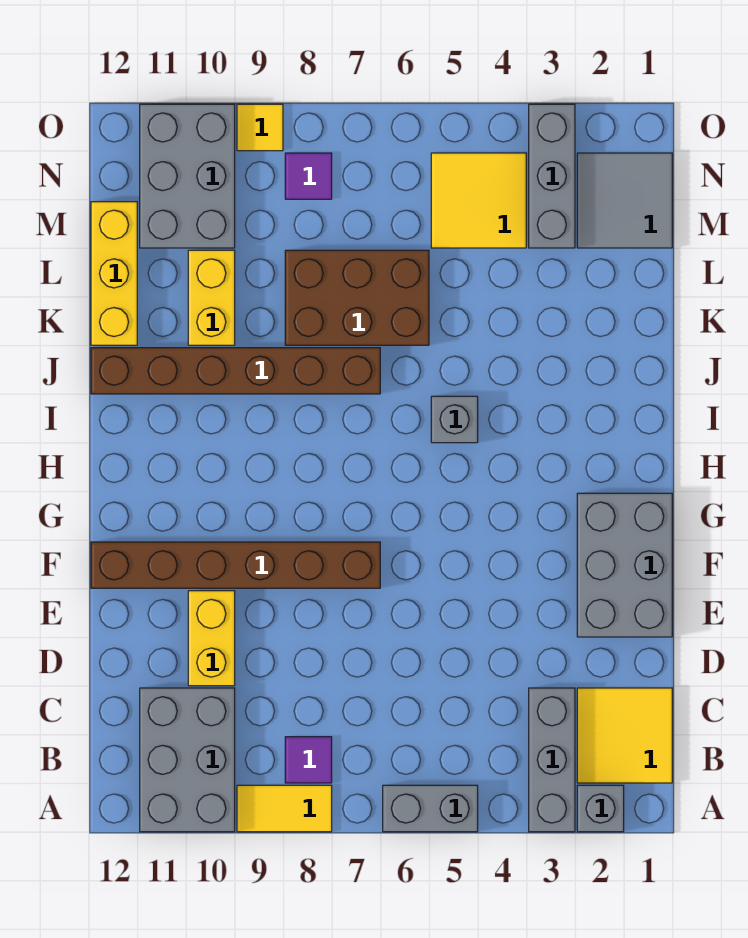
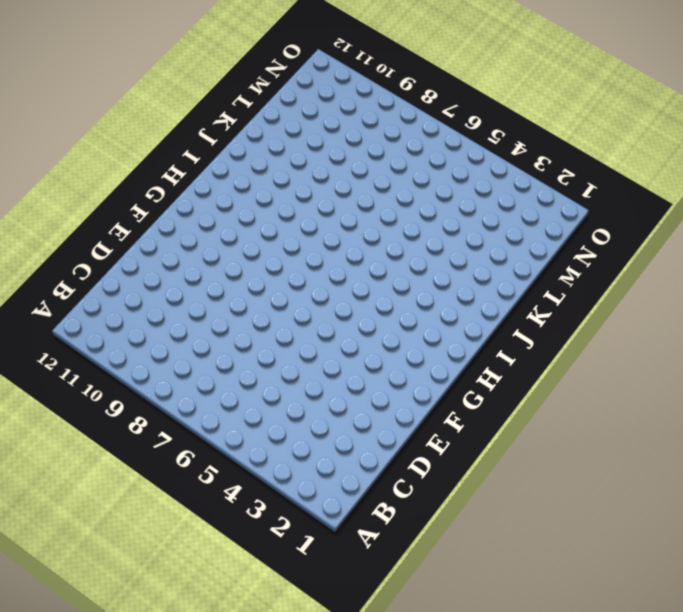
none -> grey brick A2 level 1
none -> grey brick A3:C3 level 1
none -> grey brick A5:A6 level 1

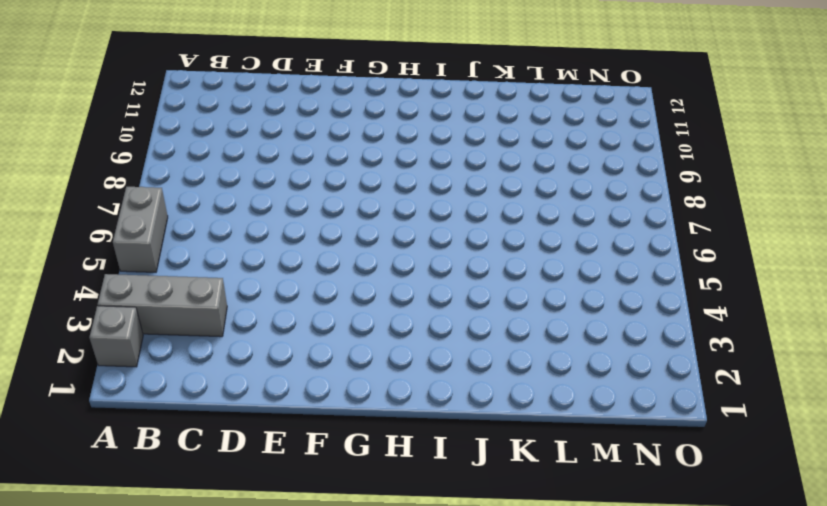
none -> yellow tile A8:A9 level 1
none -> grey brick A10:C11 level 1
none -> yellow tile B1:C2 level 1

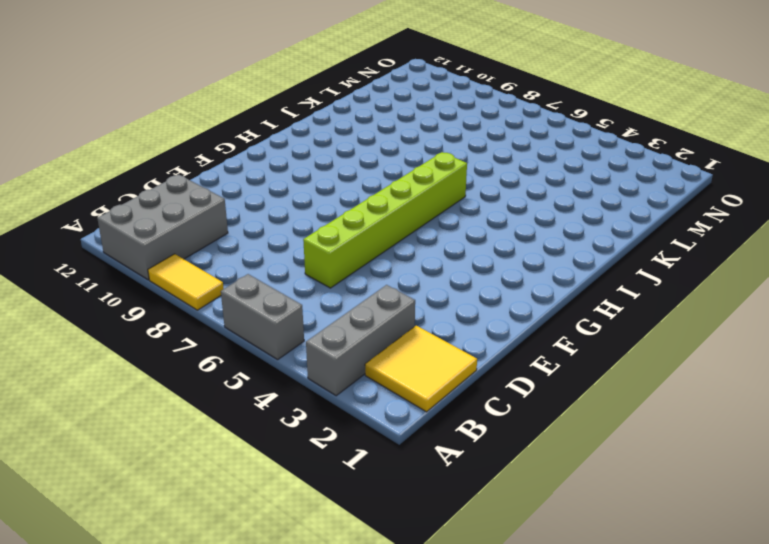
lime brick D6:I6 level 1 -> none
none -> grey brick A2 level 1
none -> purple tile B8 level 1
none -> yellow brick D10:E10 level 1

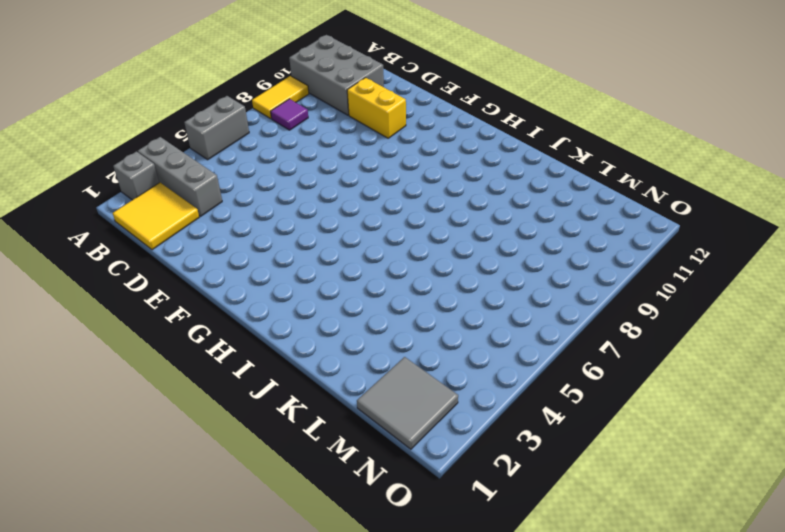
none -> grey brick E1:G2 level 1
none -> brown brick F7:F12 level 1
none -> grey brick I5 level 1

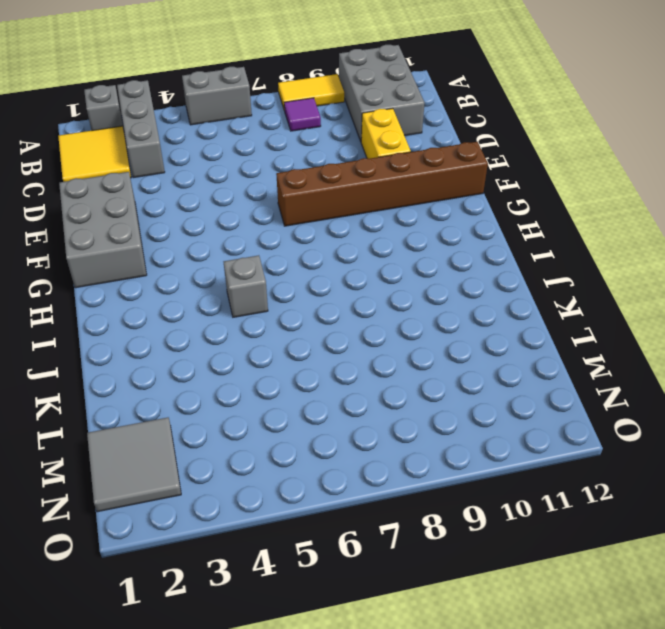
none -> brown brick J7:J12 level 1
none -> brown brick K6:L8 level 1
none -> yellow brick K10:L10 level 1

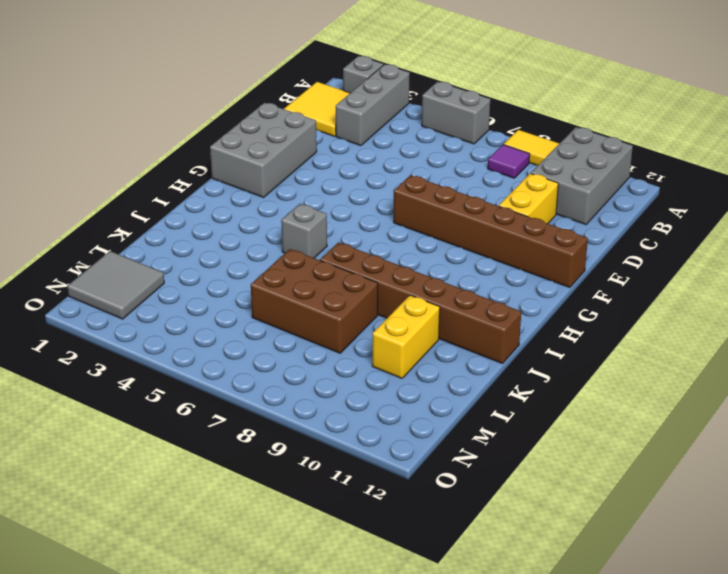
none -> yellow brick K12:M12 level 1
none -> grey brick M3:O3 level 1
none -> yellow tile M4:N5 level 1

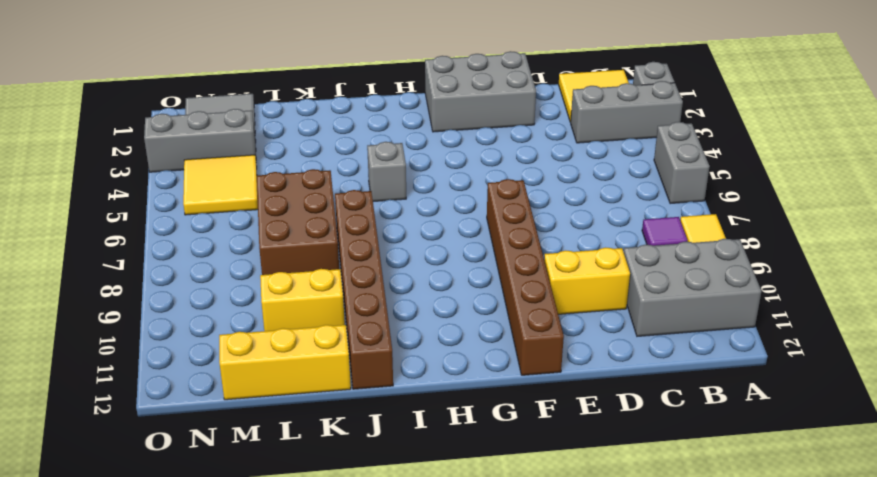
none -> grey brick M10:O11 level 1
none -> purple tile N8 level 1
none -> yellow tile O9 level 1

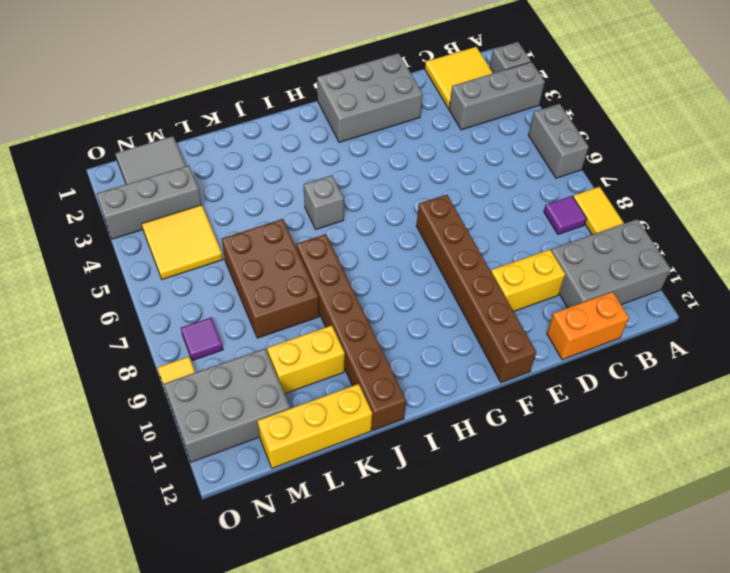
orange brick C12:D12 level 1 -> none

